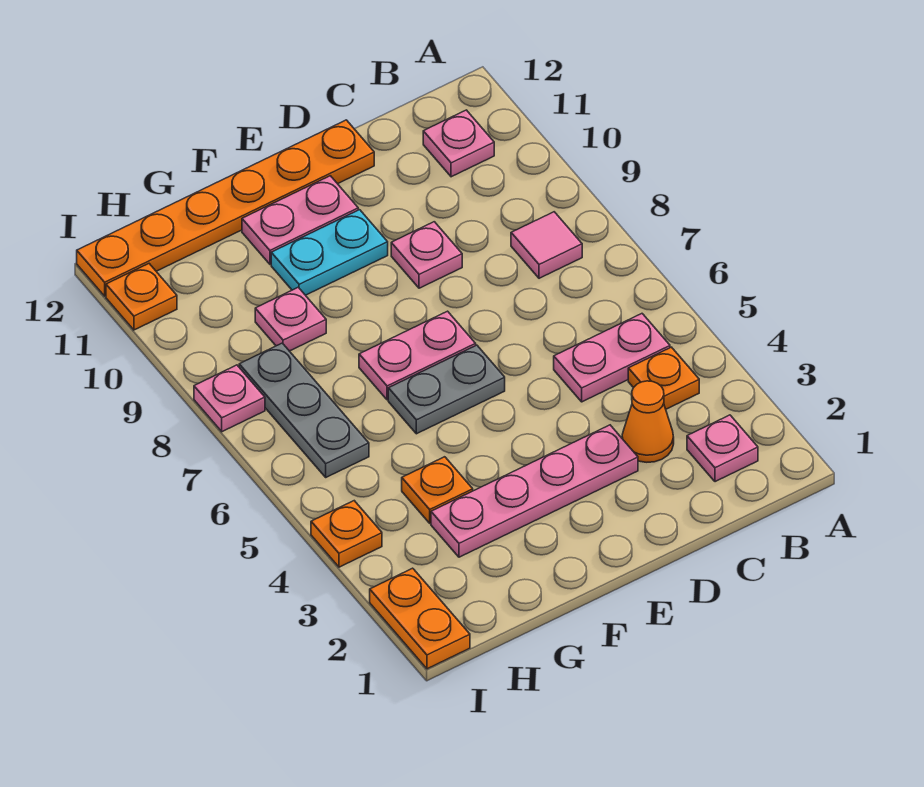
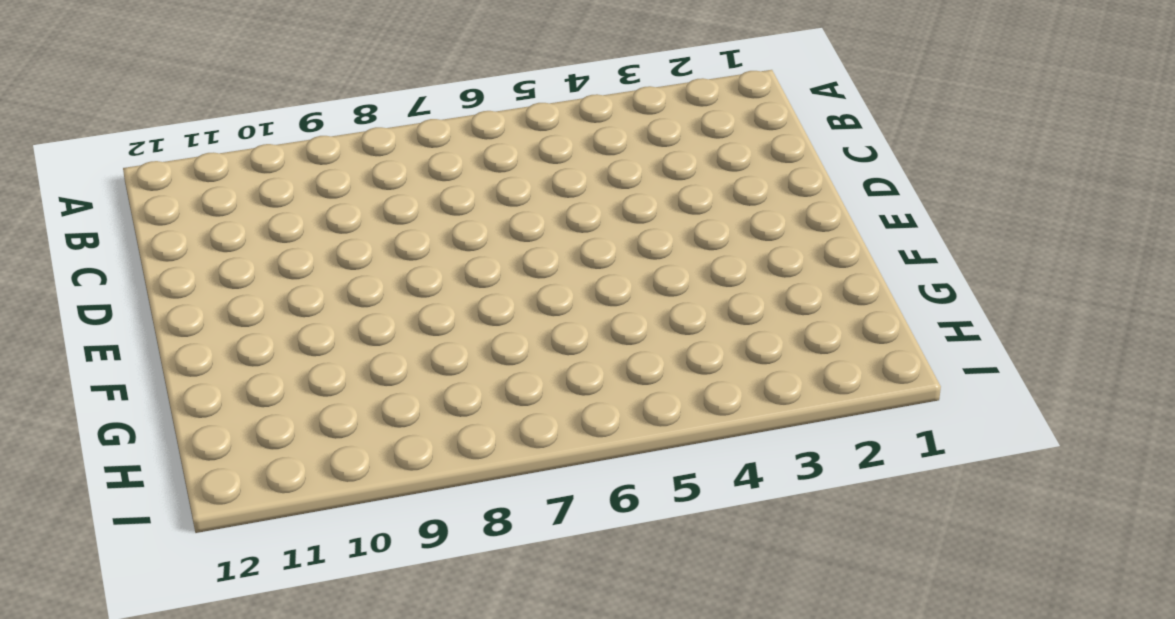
none -> pink plate B2 level 1
none -> orange plate B4 level 1
none -> pink plate B5:C5 level 1

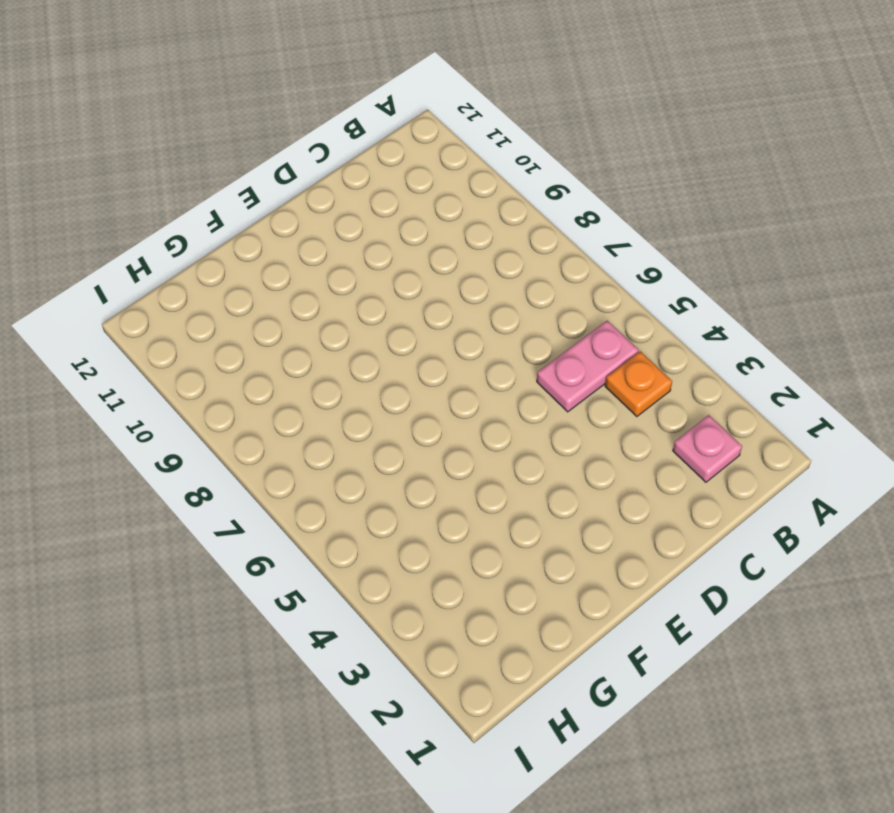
none -> pink tile B8 level 1
none -> pink plate B11 level 1
none -> orange cone C3 level 1

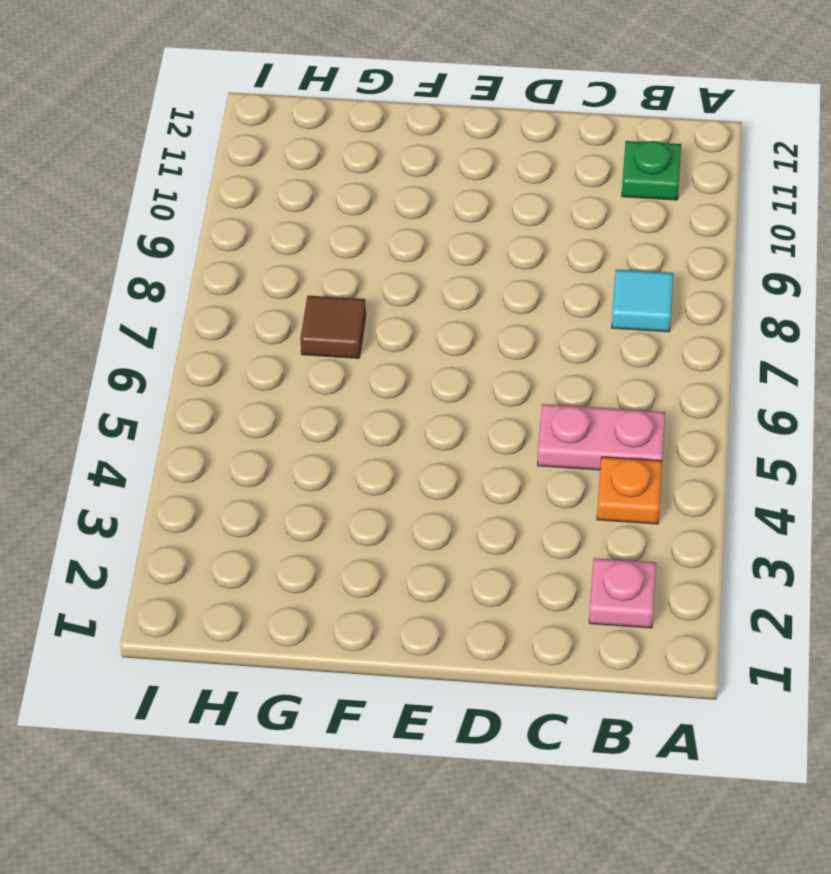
cyan tile B8 level 1 -> pink tile B8 level 1
green plate B11 level 1 -> pink plate B11 level 1
brown tile G7 level 1 -> none
none -> orange cone C3 level 1
none -> pink plate D3:G3 level 1
none -> pink plate D9 level 1

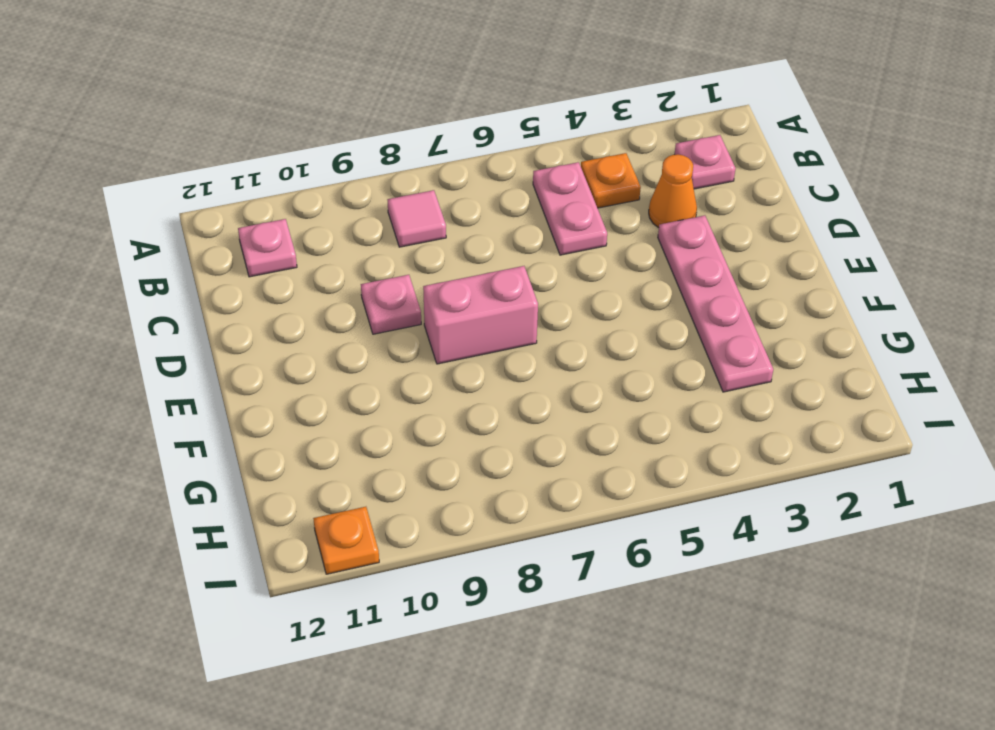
pink brick E7:E8 level 1 -> pink plate E7:F7 level 1
none -> orange plate D12:I12 level 1
none -> grey plate E6:F6 level 1
none -> cyan plate E10:F10 level 1

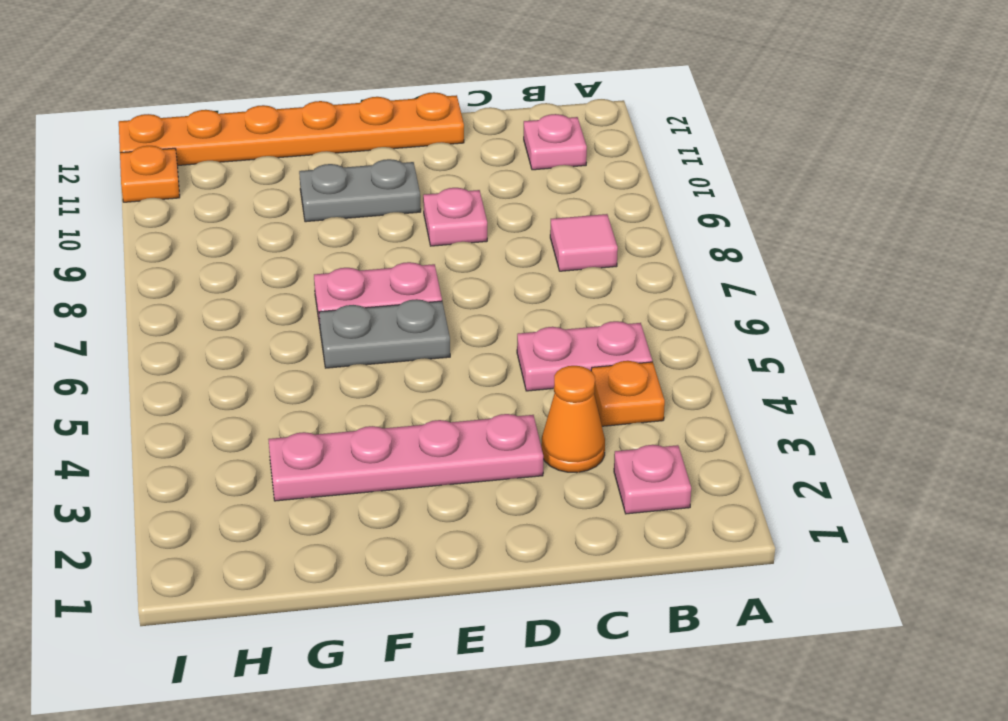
grey plate E10:F10 level 1 -> cyan plate E10:F10 level 1
none -> pink plate E11:F11 level 1
none -> orange plate G4 level 1
none -> pink plate G9 level 1

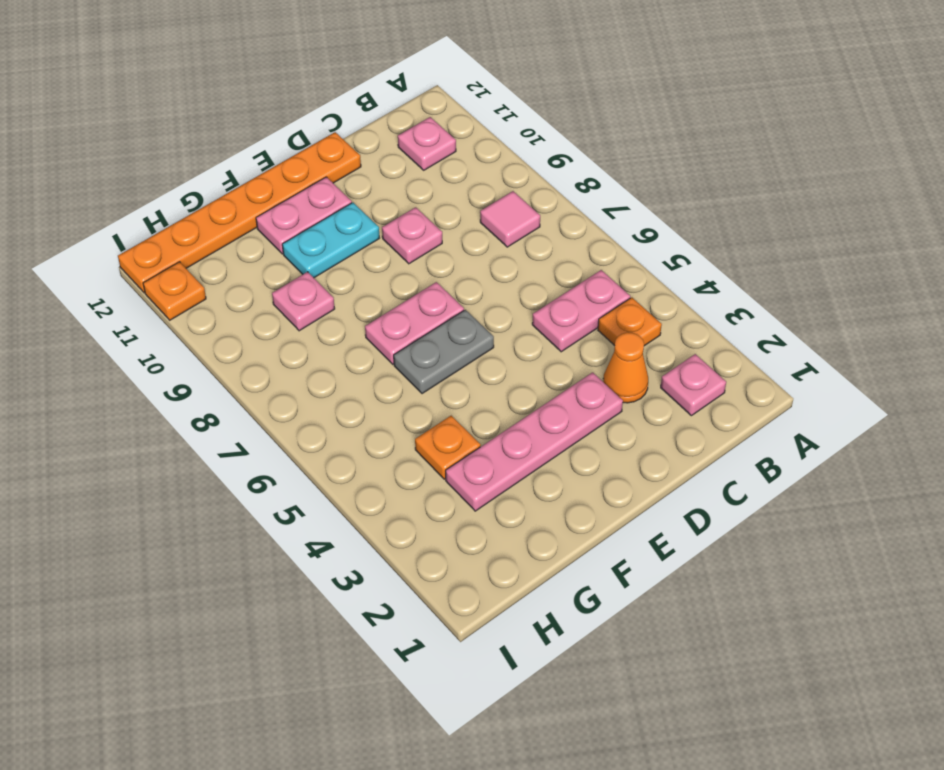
none -> grey plate H6:H8 level 1
none -> orange plate I1:I2 level 1
none -> orange plate I4 level 1

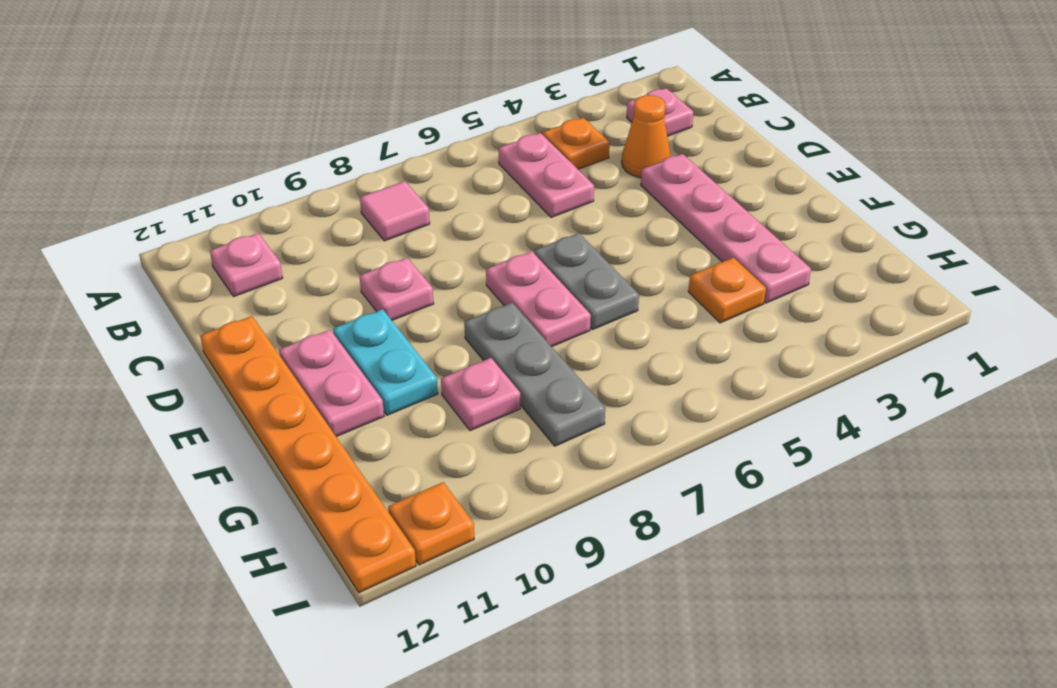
grey plate F8:H8 level 1 -> grey plate H6:H8 level 1
none -> orange plate I1:I2 level 1
none -> orange plate I4 level 1
none -> pink plate I8 level 1

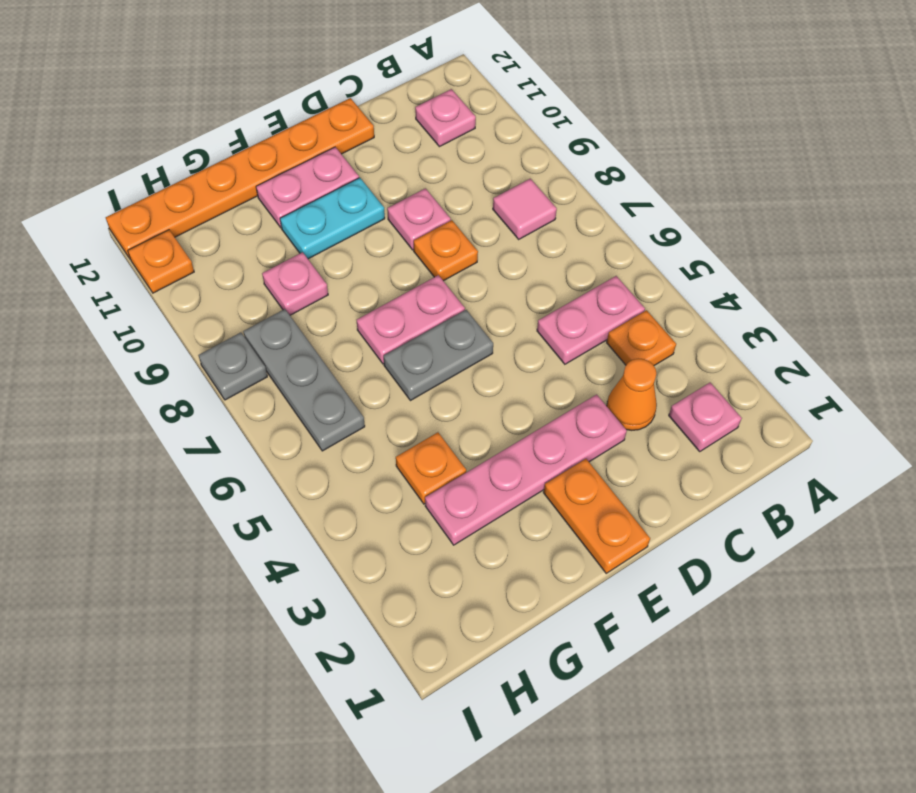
orange plate D8 level 1 -> orange plate I4 level 1
orange plate E1:E2 level 1 -> orange plate I1:I2 level 1
grey plate I8 level 1 -> pink plate I8 level 1

